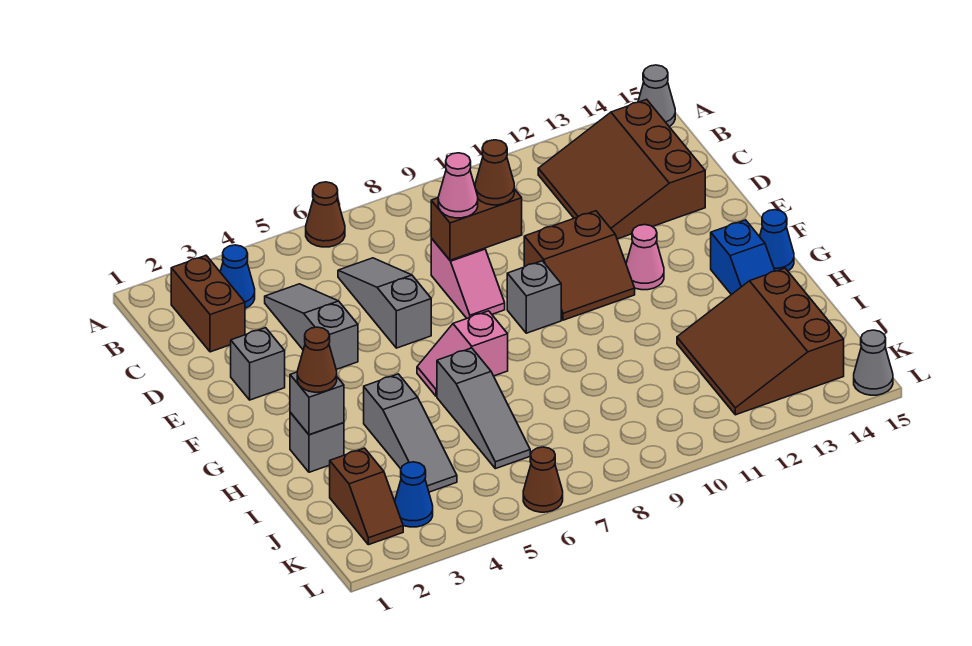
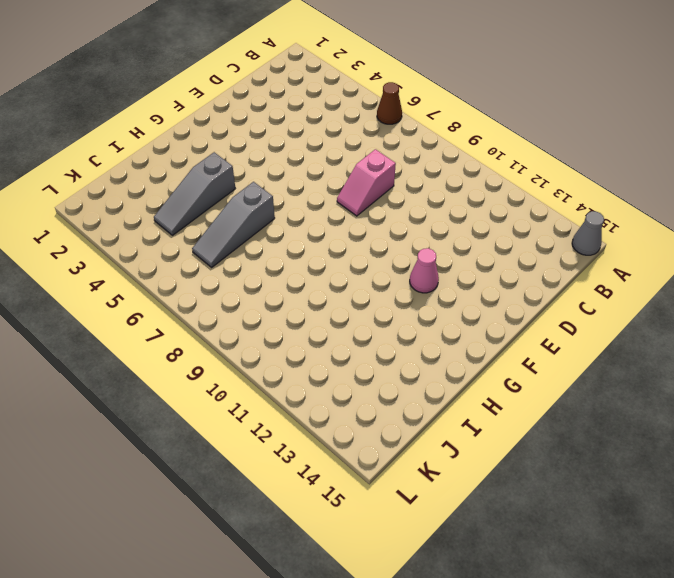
none -> brown brick B2:C2 level 1
none -> blue cone B3 level 1
none -> brown slope B12:D14 level 1 top 14

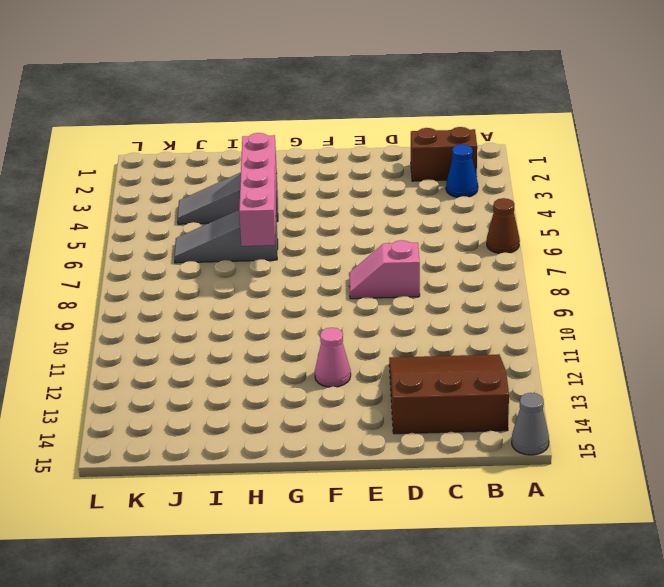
pink brick H4:H7 level 2 -> none
none -> grey slope C4:E4 level 1 top E
none -> grey slope C6:E6 level 1 top E
none -> grey brick E2 level 1

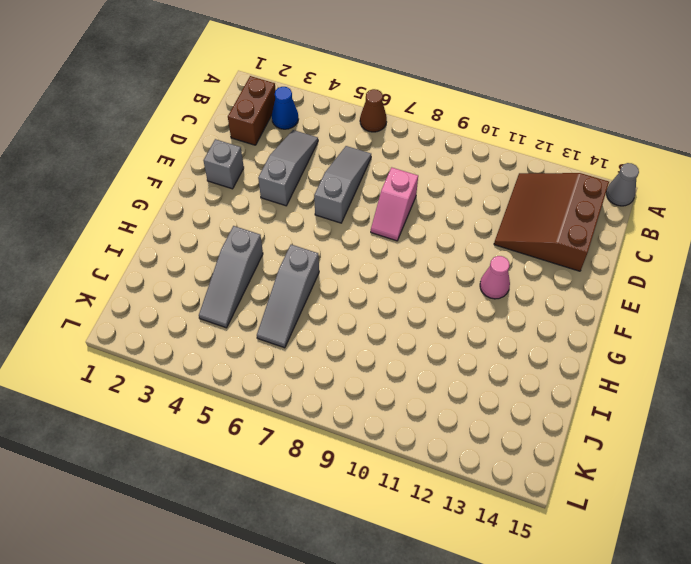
none -> brown slope E10:F11 level 1 top E
none -> grey brick F9 level 1
none -> pink slope G6:G7 level 1 top 7

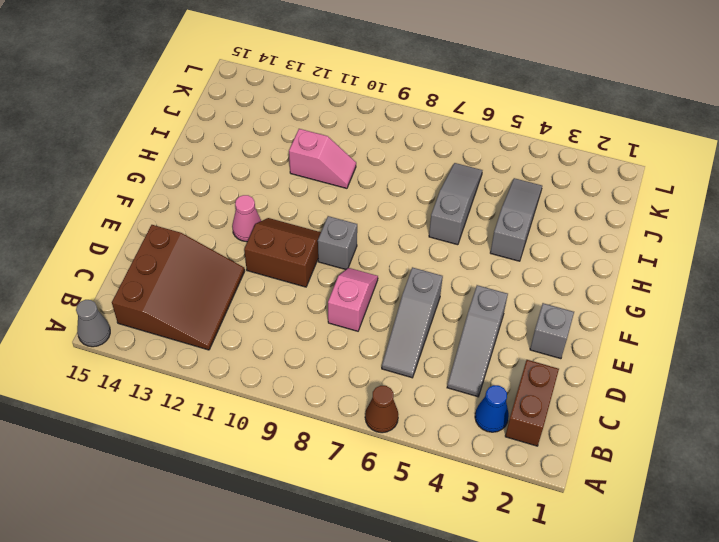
pink slope I10:I11 level 1 top 11 -> pink slope G6:G7 level 1 top 7
none -> blue slope G14:H14 level 1 top G
none -> blue cone G15 level 1
none -> grey brick H2 level 1

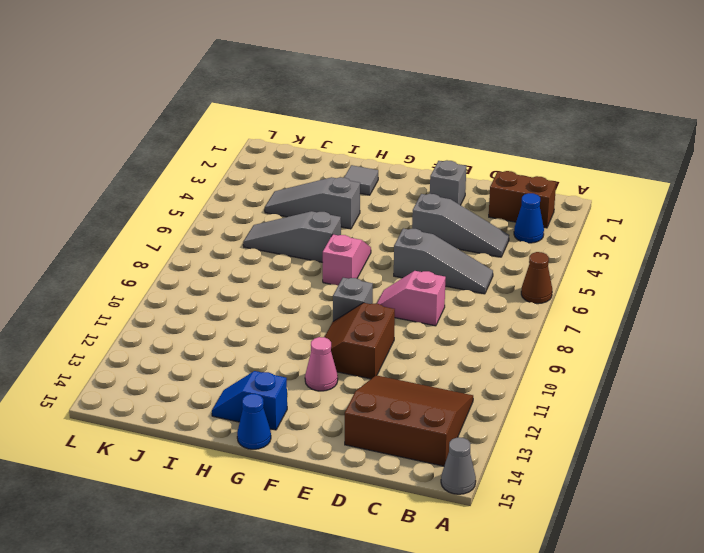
grey tile H2 level 1 -> grey brick H2 level 1
none -> brown slope I12:K14 level 1 top 14
none -> brown slope J2:K2 level 1 top J
none -> blue cone K3 level 1

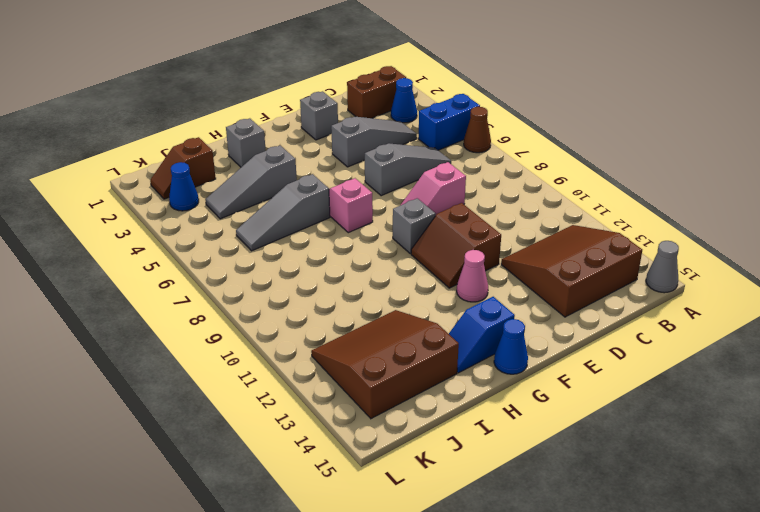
blue brick A5:B5 level 1 -> none
none -> brown cone L6 level 1
none -> grey cone L15 level 1
none -> brown brick D8:D9 level 2

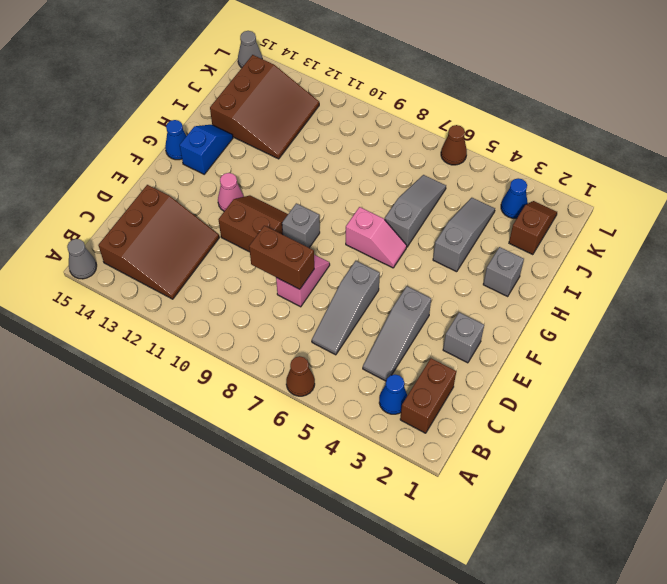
none -> grey brick H2 level 2
none -> pink cone D8 level 3
none -> brown cone D9 level 3

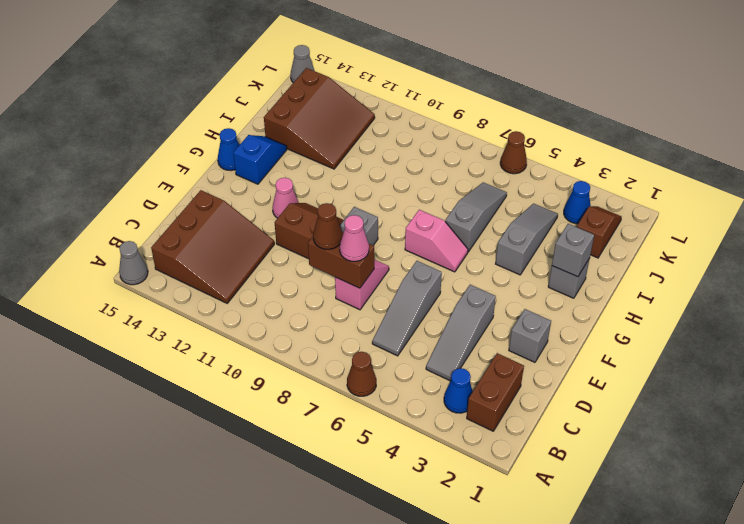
none -> brown cone H2 level 3

